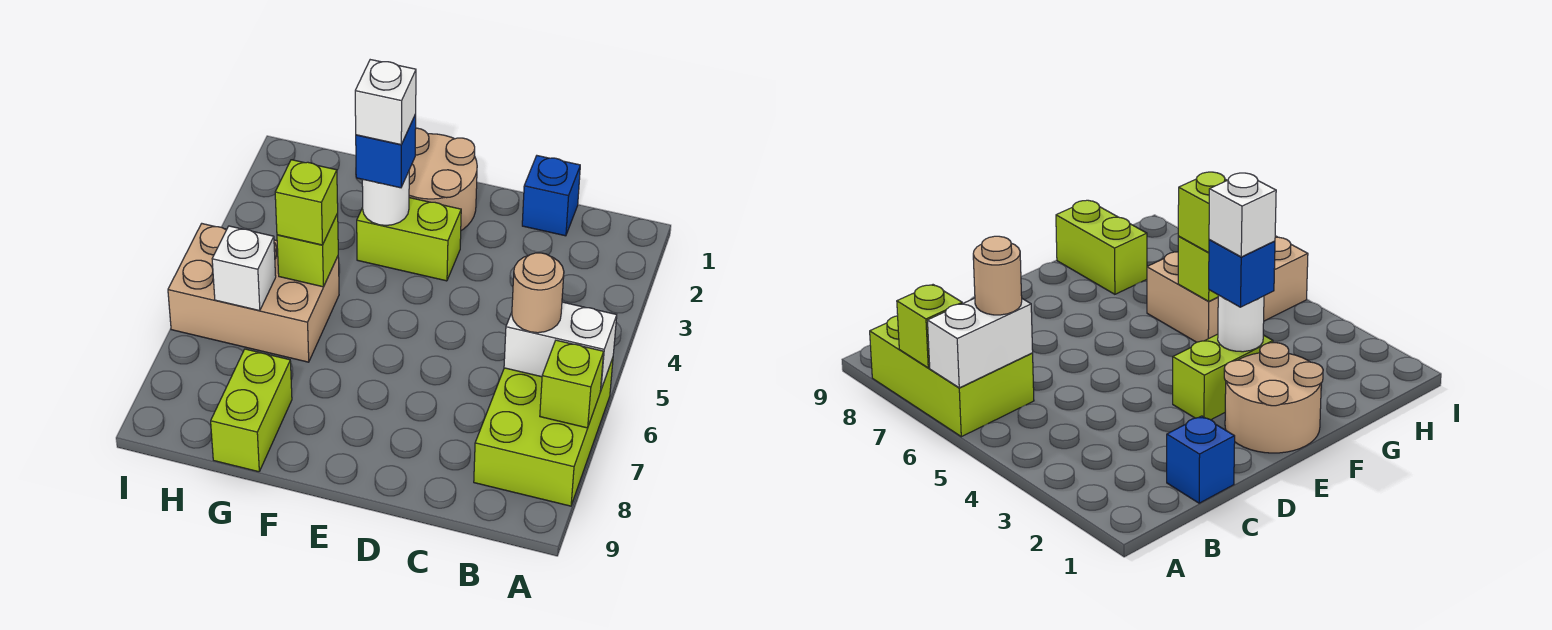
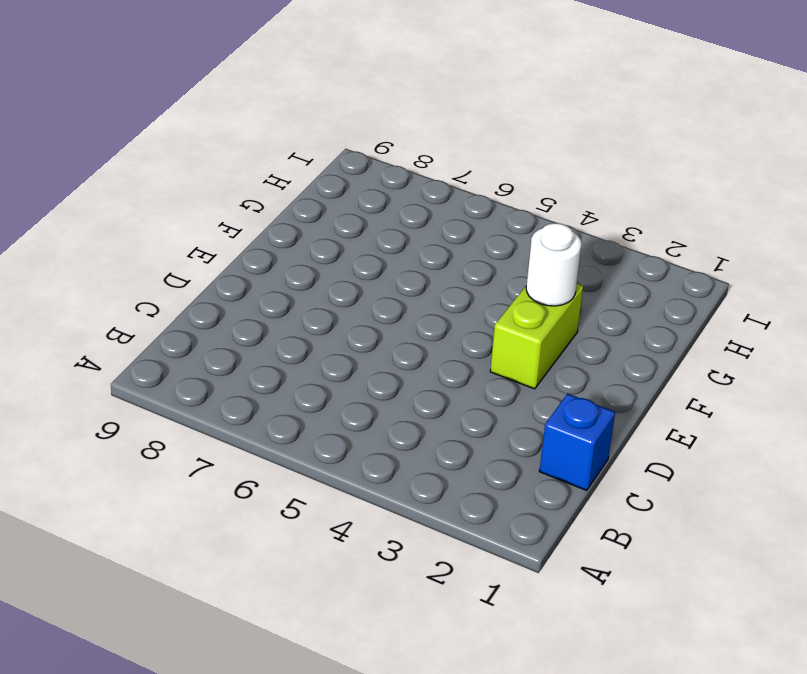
none -> lime brick A6:B8 level 1
none -> tan round brick E1:F2 level 1
none -> tan brick G5:I6 level 1

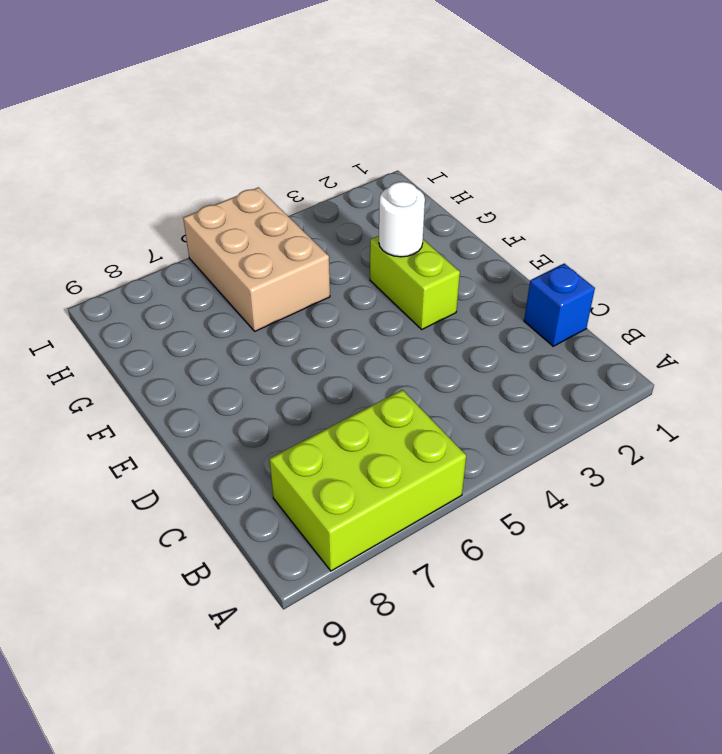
none -> tan round brick E1:F2 level 1
none -> lime brick G8:G9 level 1
none -> white brick A6:B6 level 2

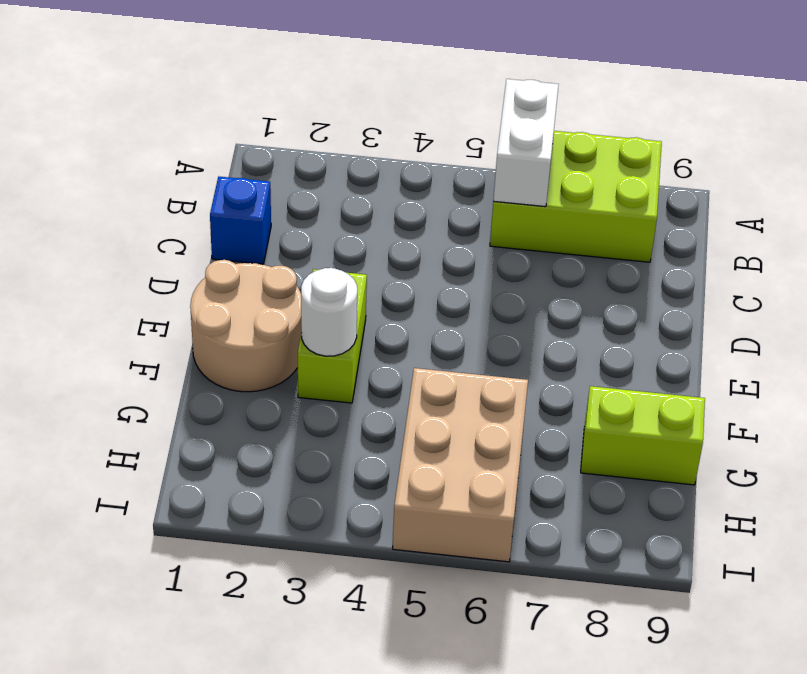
none -> lime brick A7 level 2
none -> lime brick G5 level 2
none -> white brick H6 level 2

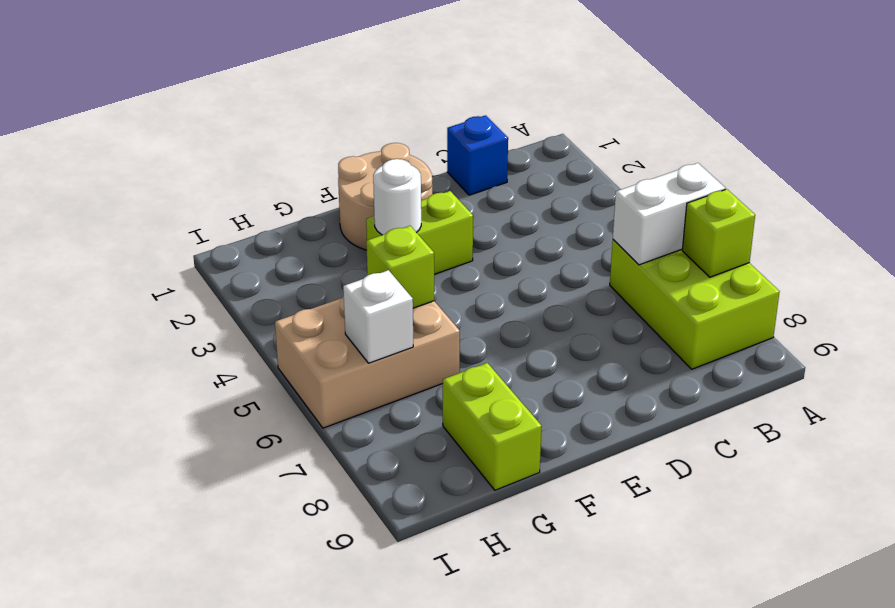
none -> tan round brick B6 level 3
none -> blue brick F3 level 3
none -> lime brick G5 level 3

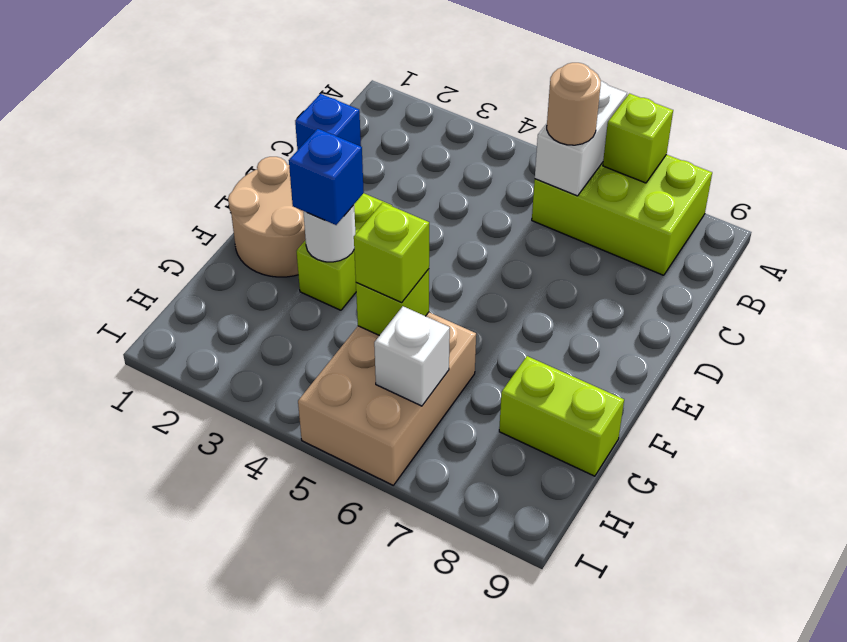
none -> white brick F3 level 4

